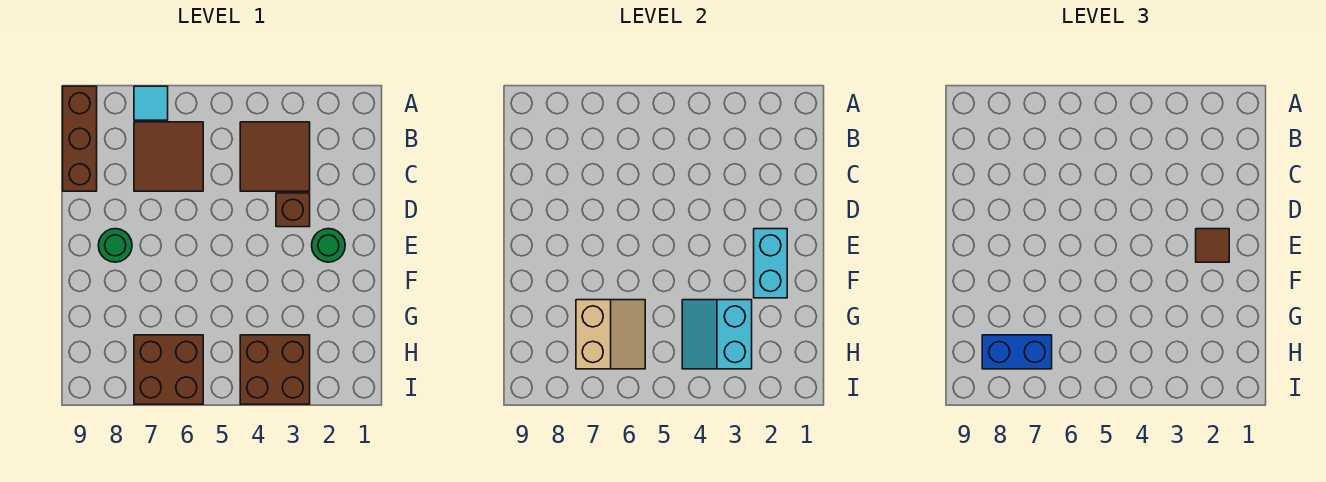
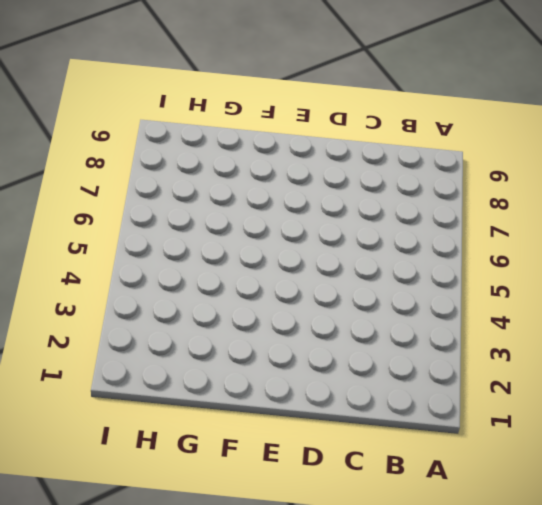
none -> cyan tile A7 level 1
none -> brown brick A9:C9 level 1
none -> brown tile B3:C4 level 1

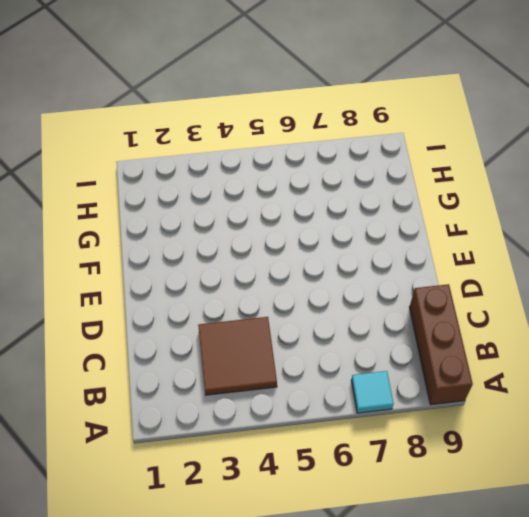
none -> brown tile B6:C7 level 1
none -> brown brick D3 level 1
none -> green round brick E2 level 1

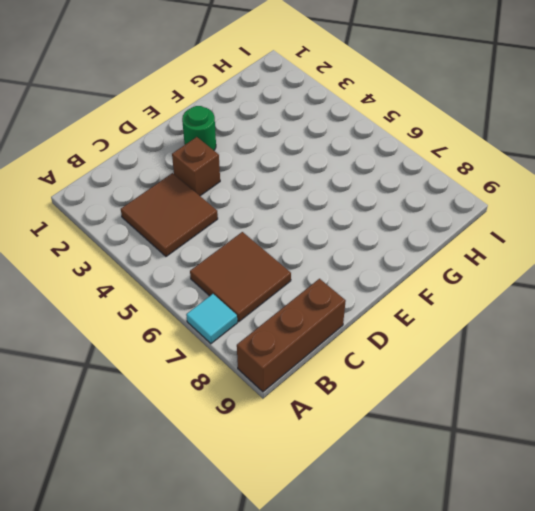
none -> green round brick E8 level 1
none -> brown brick H3:I4 level 1
none -> brown brick H6:I7 level 1

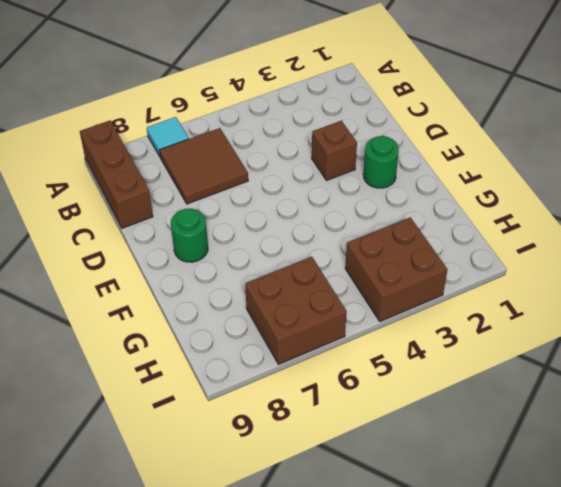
none -> brown tile B3:C4 level 1
none -> cyan brick E2:F2 level 2
none -> cyan slope G3:H4 level 2 top 3

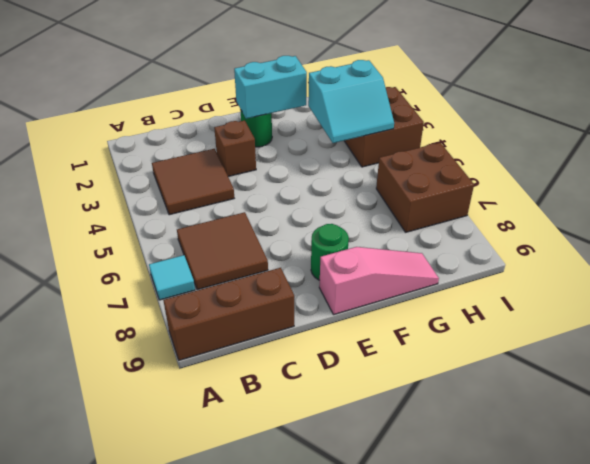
pink slope E9:G9 level 1 top E -> none
none -> tan slope G6:H7 level 2 top 7
none -> brown tile E2 level 3
none -> blue brick H7:H8 level 3

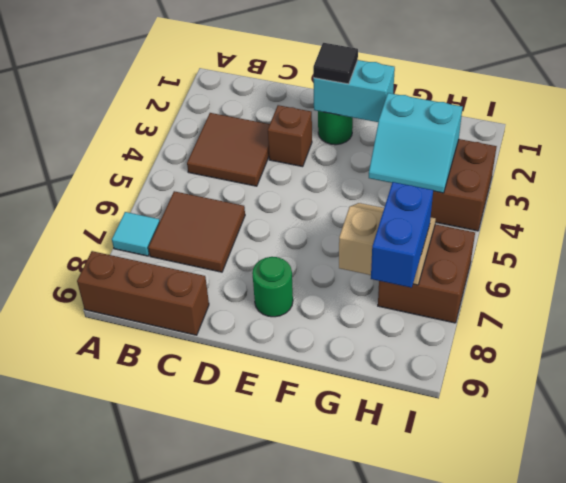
black tile E2 level 3 -> brown tile E2 level 3

